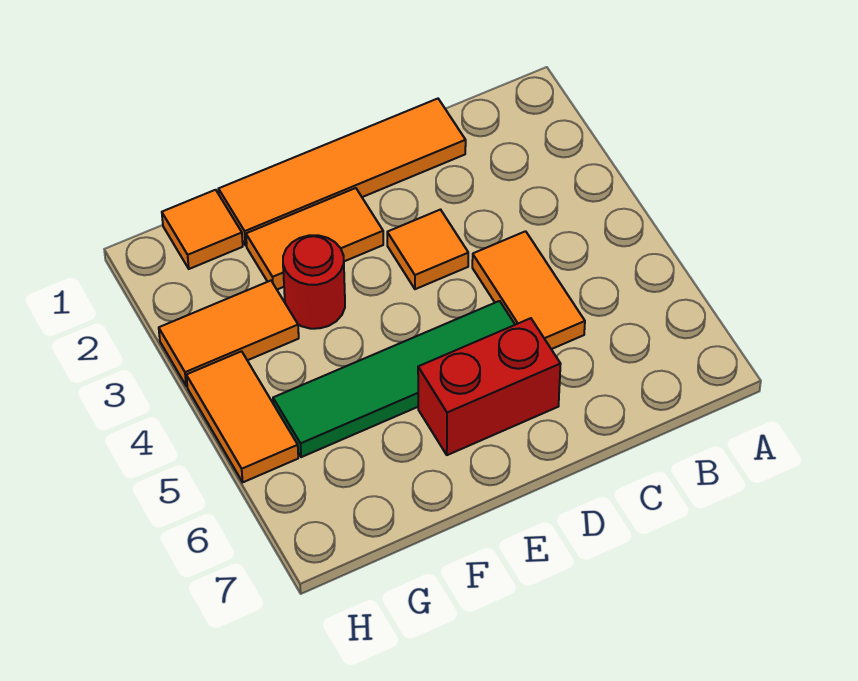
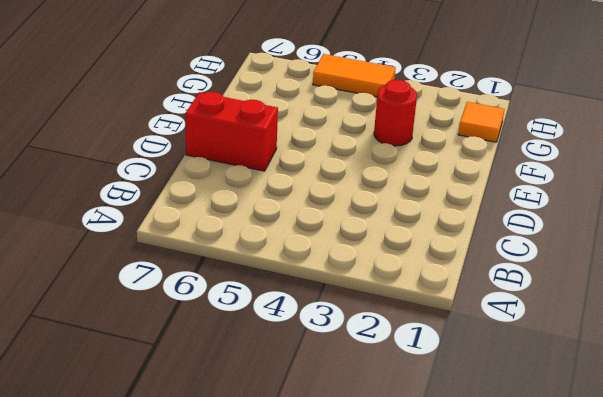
red brick D6:D7 level 1 -> red brick D6:E6 level 1
none -> orange tile C1:F1 level 1
none -> orange tile C4:C5 level 1

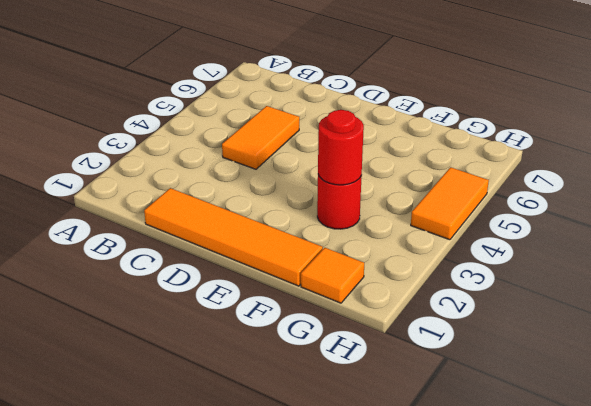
red round brick F3 level 2 -> none
none -> orange tile D3 level 1
none -> green tile D5:G5 level 1

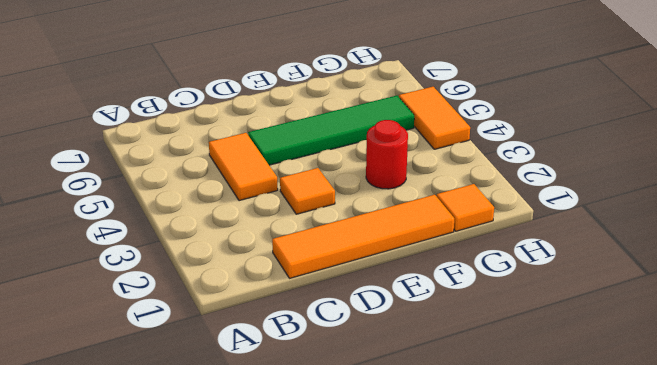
none -> red brick D6:E6 level 1
none -> orange tile E2:F2 level 1

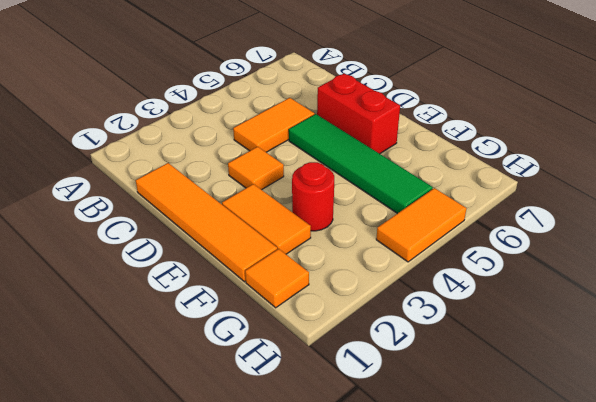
none -> orange tile G3:H3 level 1

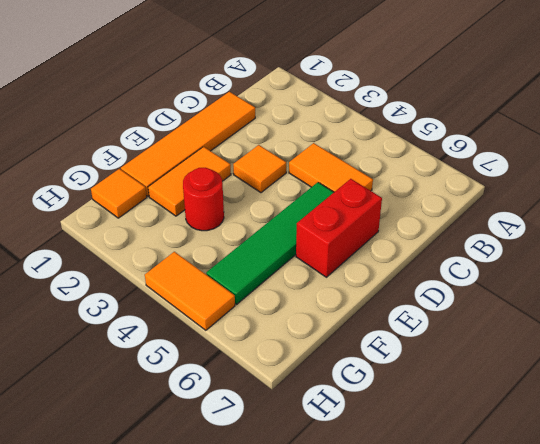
none -> orange tile G3:H3 level 1

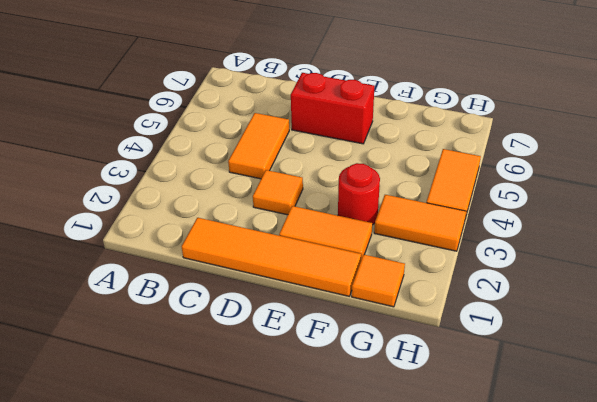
none -> green tile D5:G5 level 1

